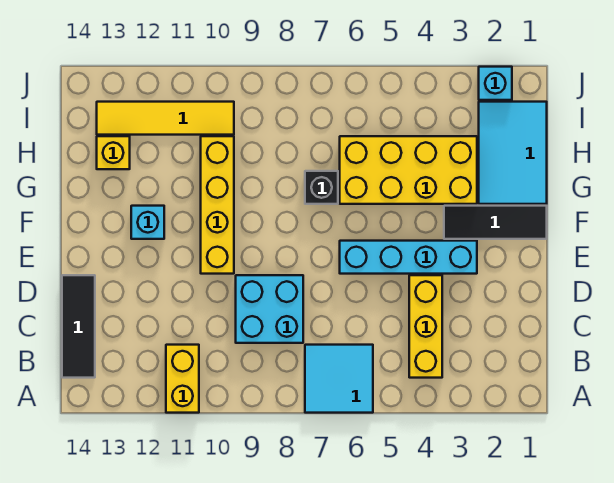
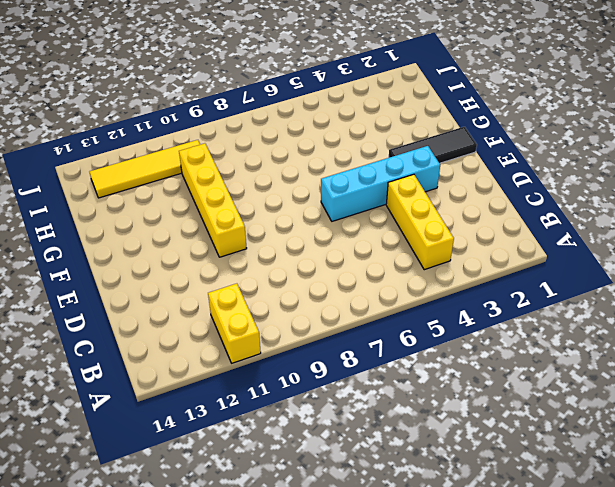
none -> cyan tile A6:B7 level 1
none -> black tile B14:D14 level 1
none -> cyan brick C8:D9 level 1

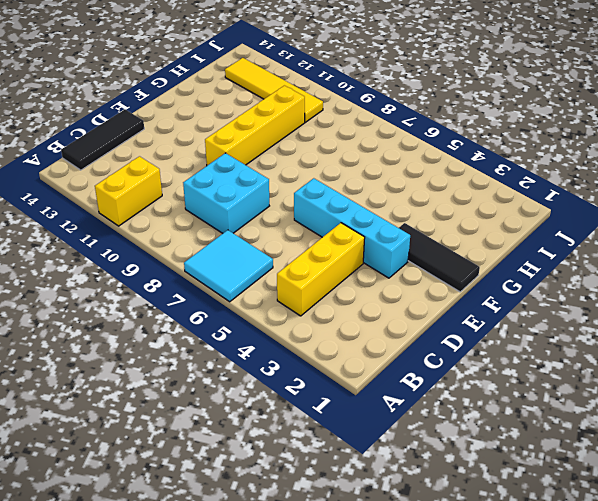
none -> cyan brick F12 level 1
none -> cyan tile G1:I2 level 1
none -> yellow brick G3:H6 level 1

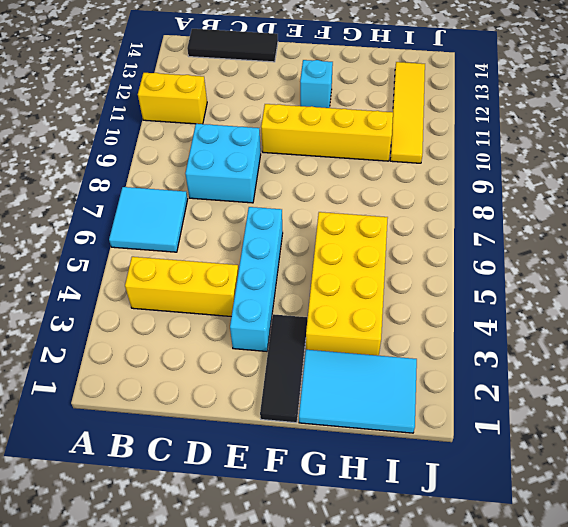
none -> black brick G7 level 1
none -> yellow brick H13 level 1
none -> cyan brick J2 level 1

